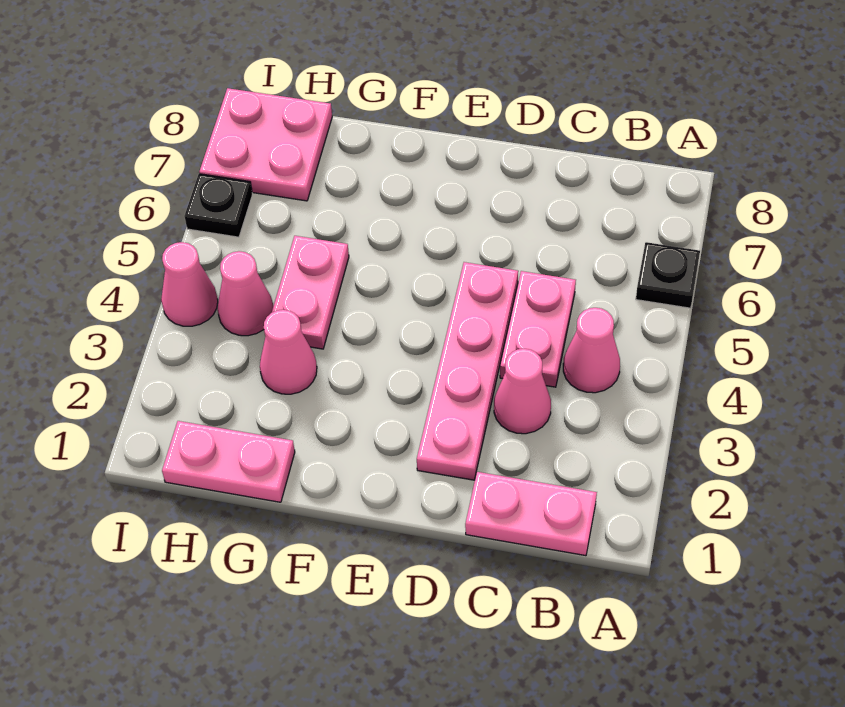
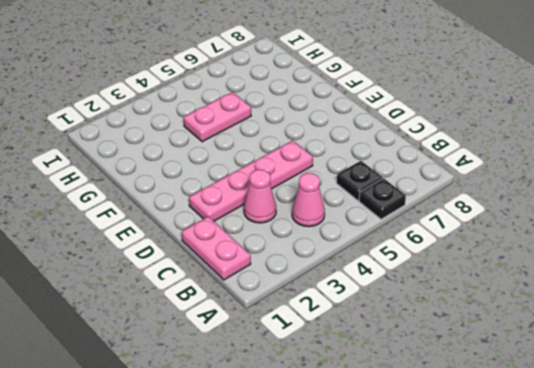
black plate B6 level 1 -> black plate I6 level 1
none -> pink plate C4:C5 level 1
none -> pink plate G1:H1 level 1
none -> pink cone G3 level 1

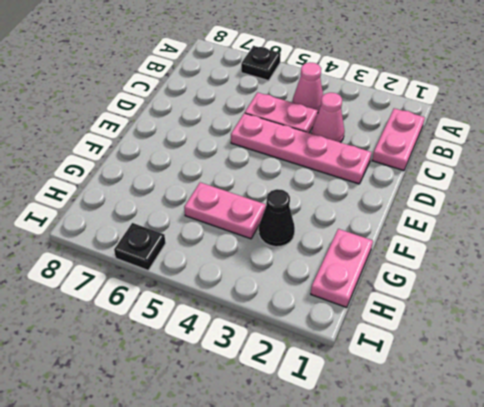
black cone G3 level 1 -> pink cone G3 level 1
none -> pink cone H4 level 1
none -> pink plate H7:I8 level 1
none -> pink cone I4 level 1

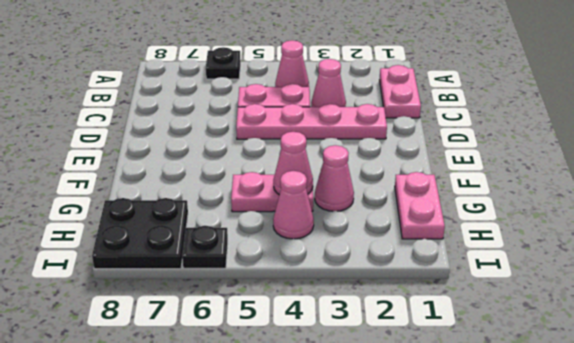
pink cone G4 level 2 -> pink cone I4 level 1
black plate H7:I8 level 1 -> pink plate H7:I8 level 1

